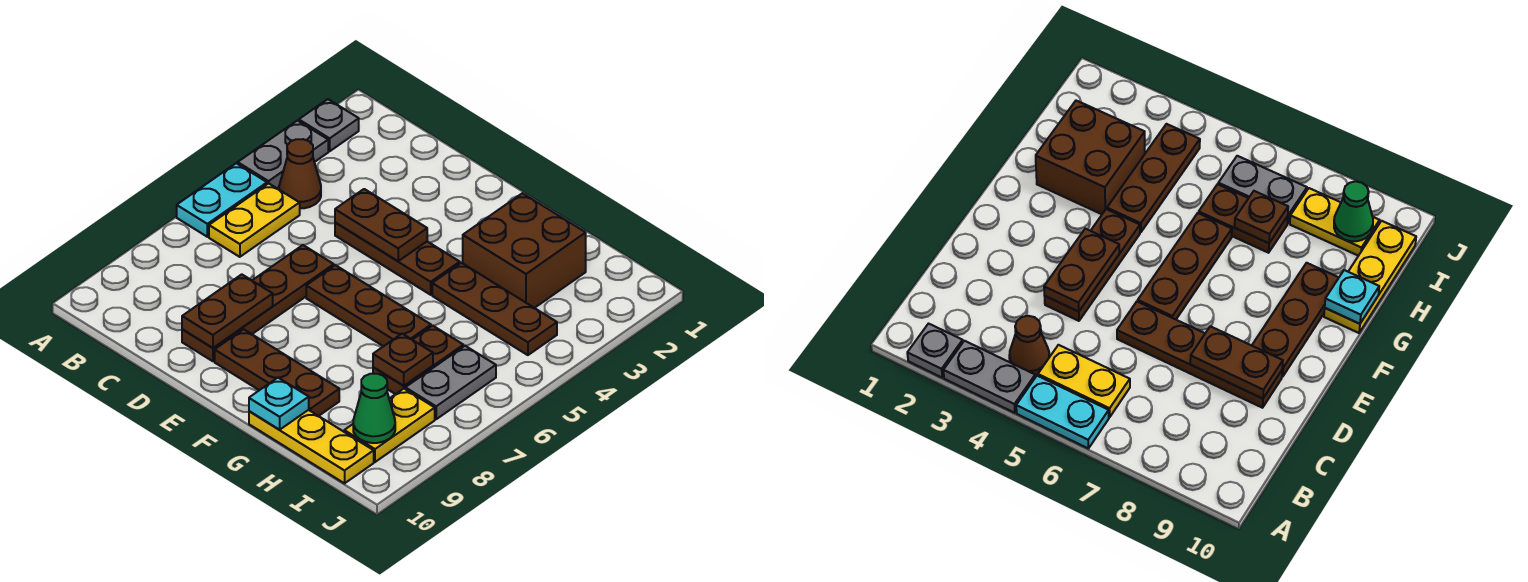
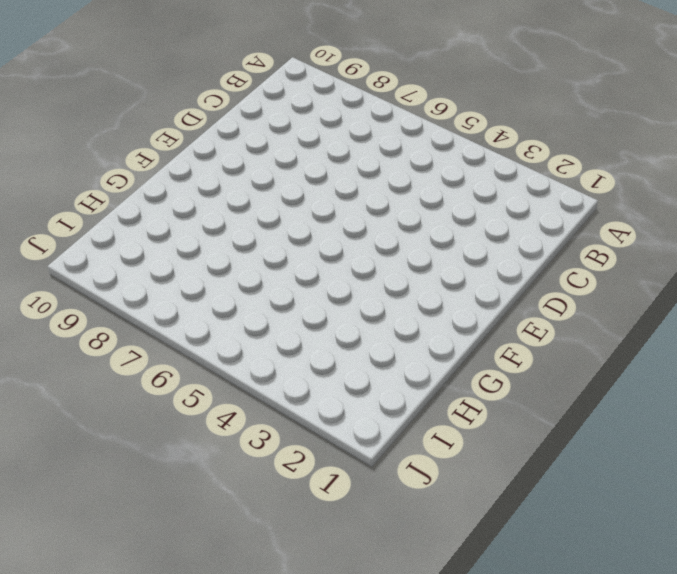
none -> grey plate A2 level 1
none -> grey plate A3:A4 level 1
none -> cyan plate A5:A6 level 1

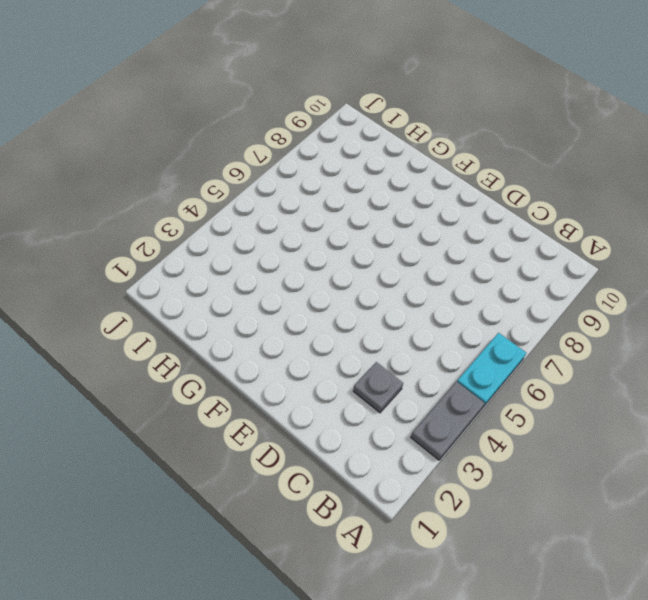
grey plate C3 level 1 -> grey plate A2 level 1
none -> brown cone B4 level 1
none -> yellow plate B5:B6 level 1
none -> brown plate D4:F4 level 1

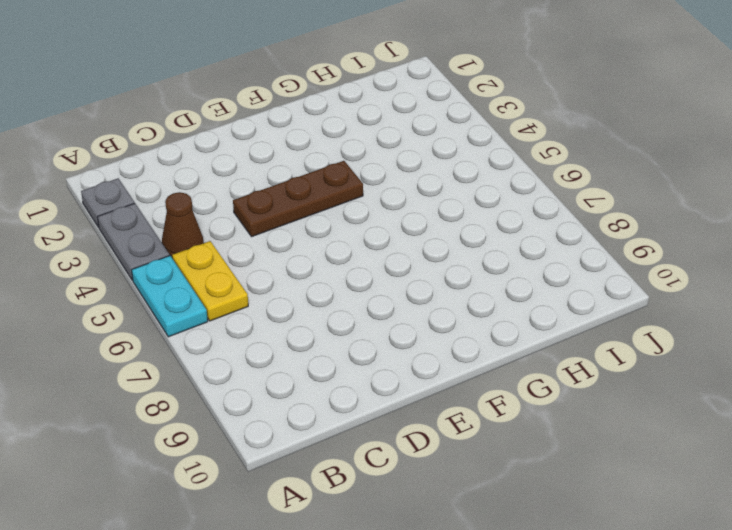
none -> brown plate D6:D9 level 1
none -> brown plate E6:G6 level 1
none -> brown plate E9:G9 level 1

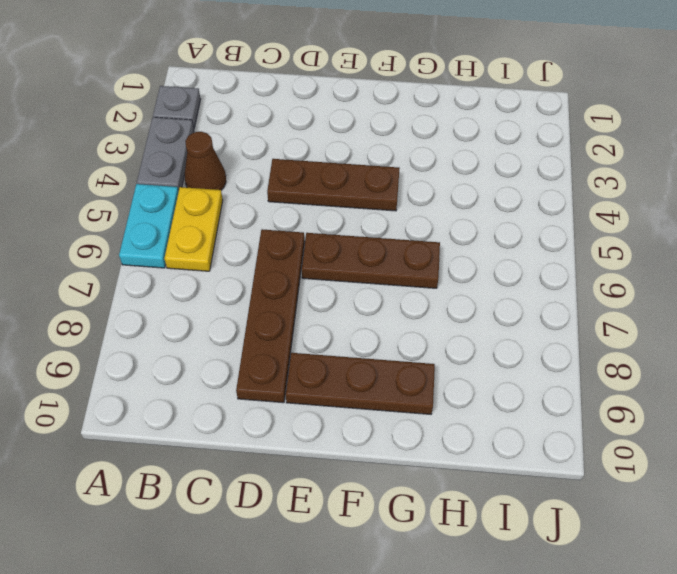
none -> brown brick G2:H3 level 1
none -> brown plate G4:I4 level 1
none -> yellow plate G10:I10 level 1

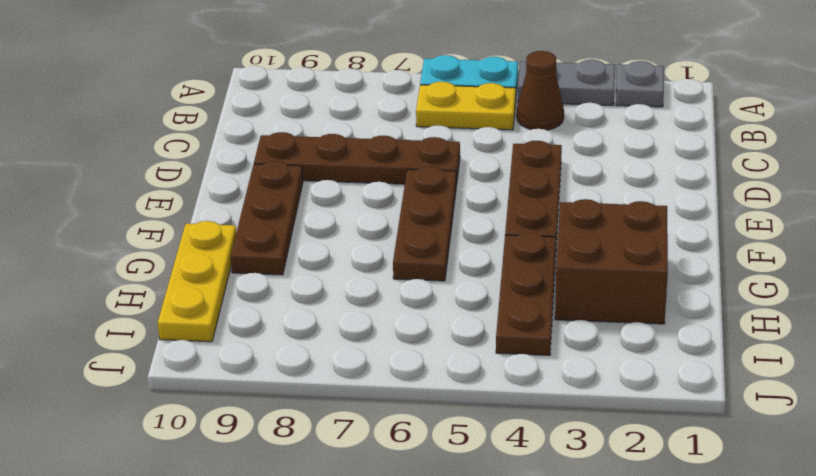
none -> brown plate H6:H7 level 1
none -> grey plate I6:I7 level 1
none -> yellow plate I8:I9 level 1

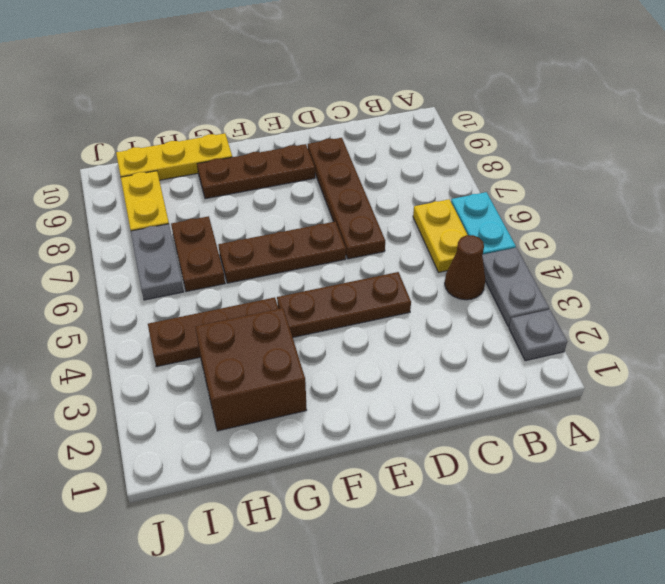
none -> brown plate D4:E4 level 2
none -> brown plate D8:D9 level 2
none -> cyan plate G10 level 2

